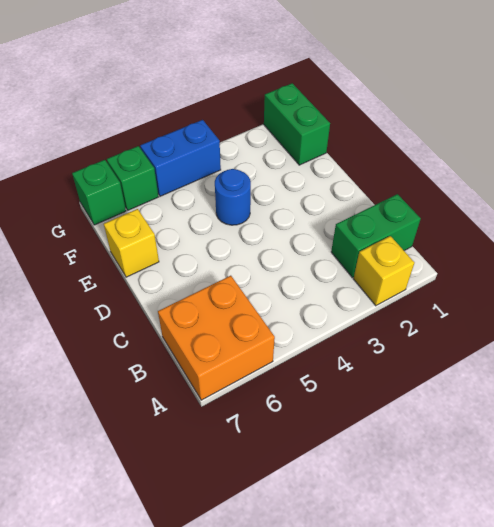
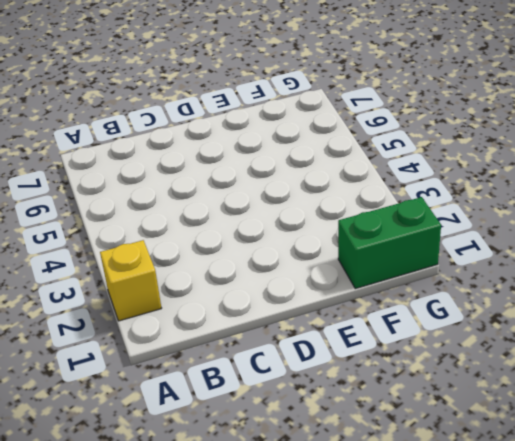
none -> orange brick A6:B7 level 1
none -> green brick B1:B2 level 1

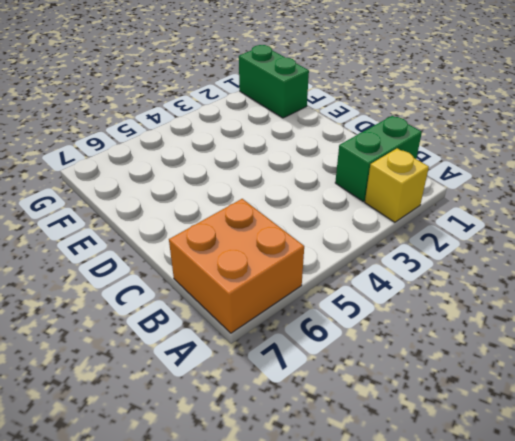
none -> blue round brick E4 level 1
none -> yellow brick E7 level 1

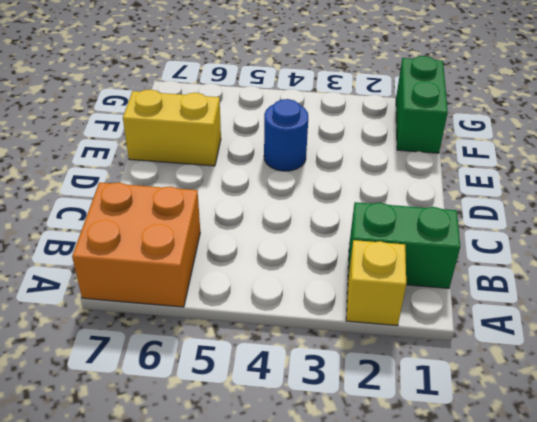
yellow brick E6:E7 level 1 -> yellow brick E7 level 1
none -> blue brick G4:G5 level 1
none -> green brick G6 level 1

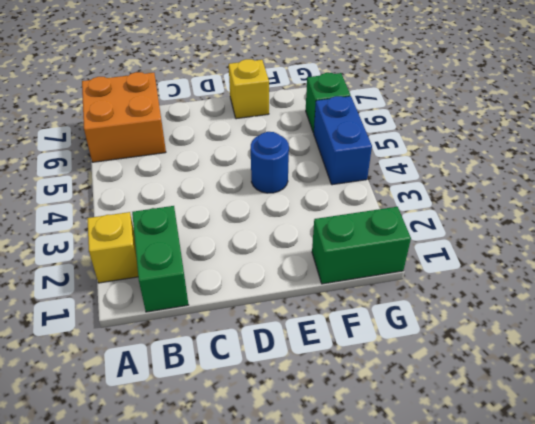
none -> green brick G7 level 1

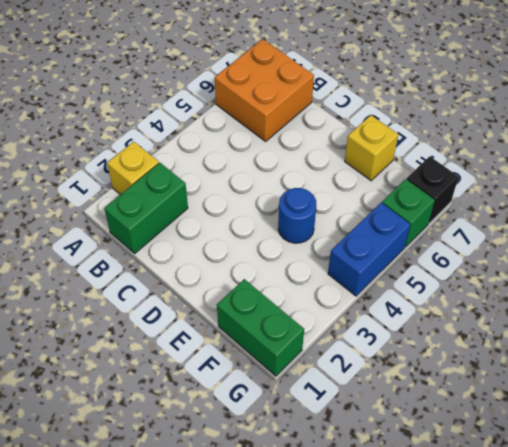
black brick G7 level 1 -> green brick G7 level 1

